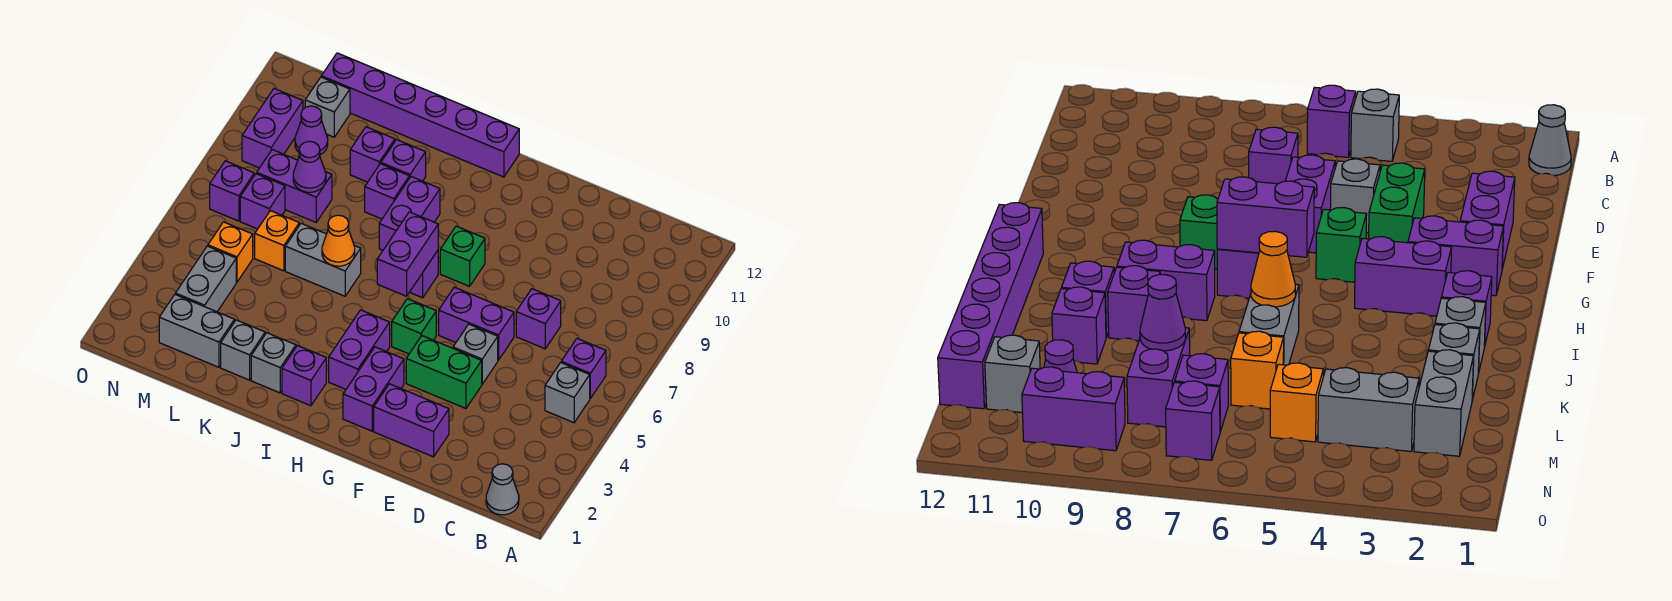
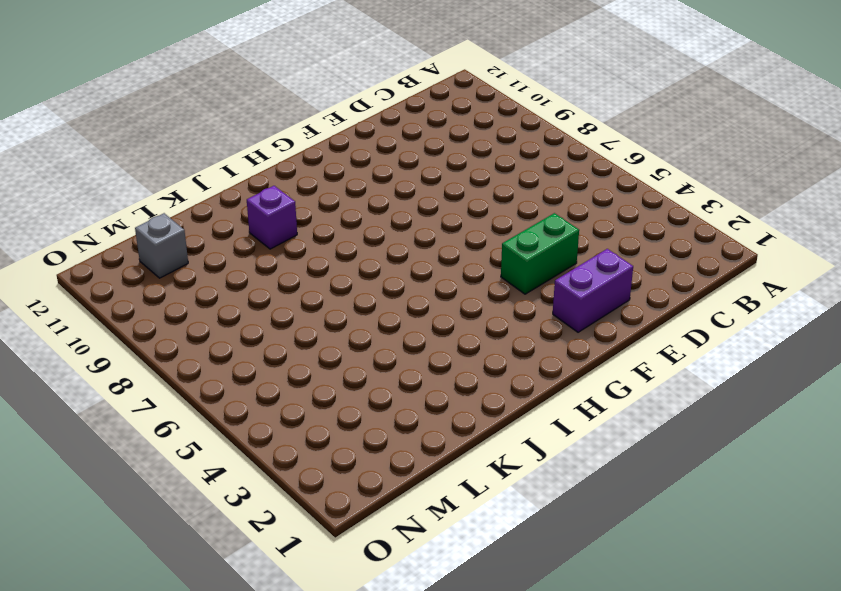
none -> grey cone B1 level 1
none -> grey brick B5 level 1
none -> purple brick B6 level 1
none -> purple brick D7 level 1

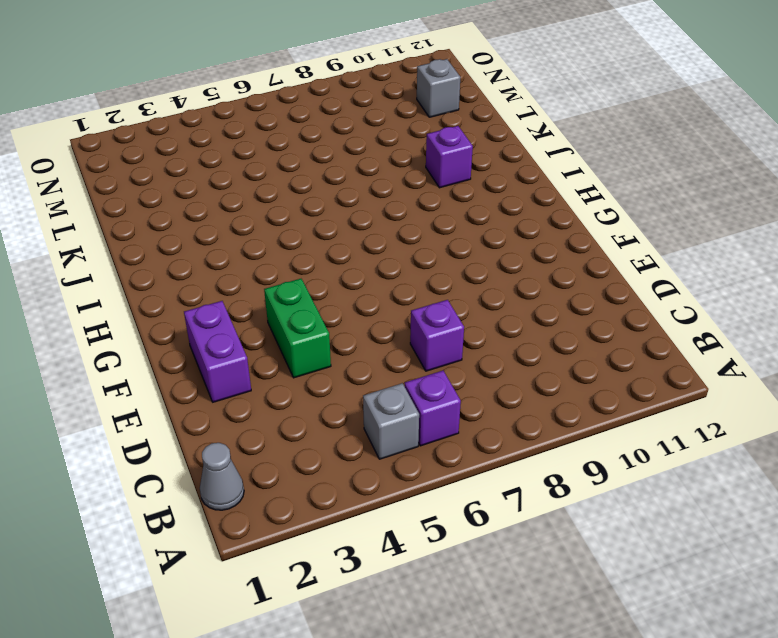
none -> grey brick E5 level 1
none -> purple brick E6:F6 level 1
none -> purple brick G2:G3 level 1
none -> green brick G5 level 1

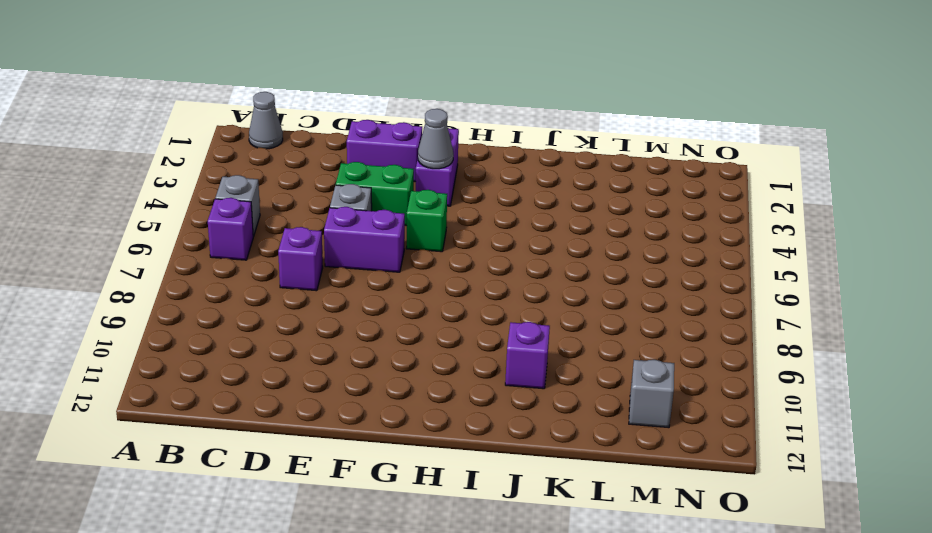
grey cone G3 level 2 -> none
none -> green brick G8 level 1
none -> purple brick H3:H4 level 1
none -> purple brick H7 level 1
none -> purple brick H12:M12 level 1

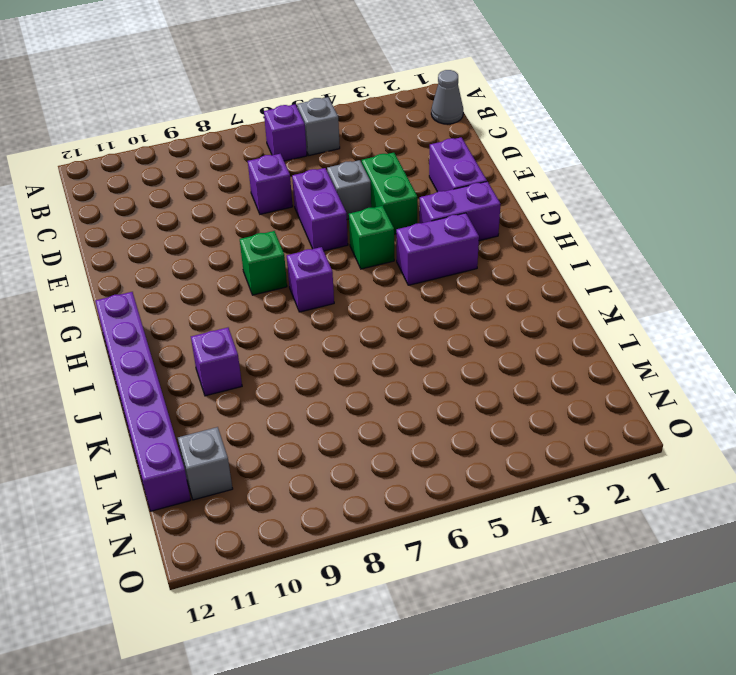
none -> purple brick I2 level 1
none -> purple brick I8:I9 level 1
none -> grey brick J2 level 1
none -> grey brick J6:K6 level 1

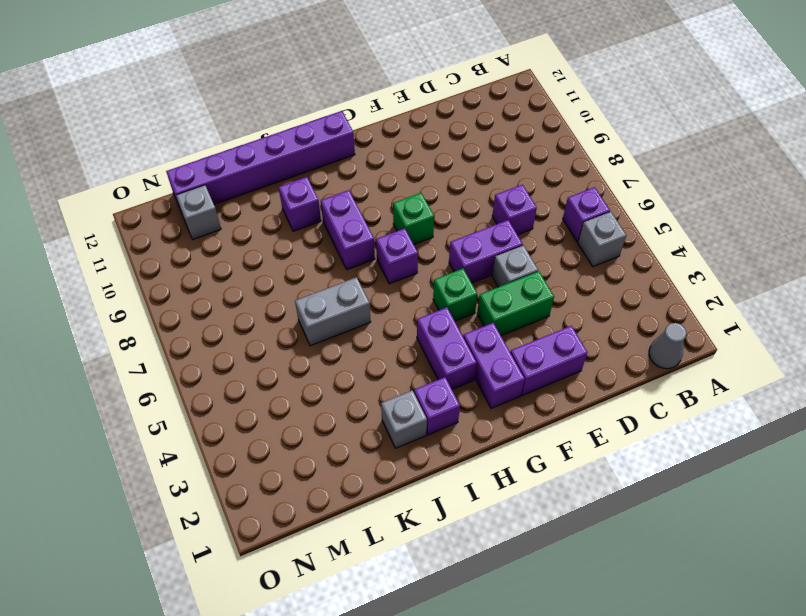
none -> purple brick J9 level 1
none -> grey brick K2 level 1
none -> purple brick K10 level 1
none -> grey brick L2:M2 level 1

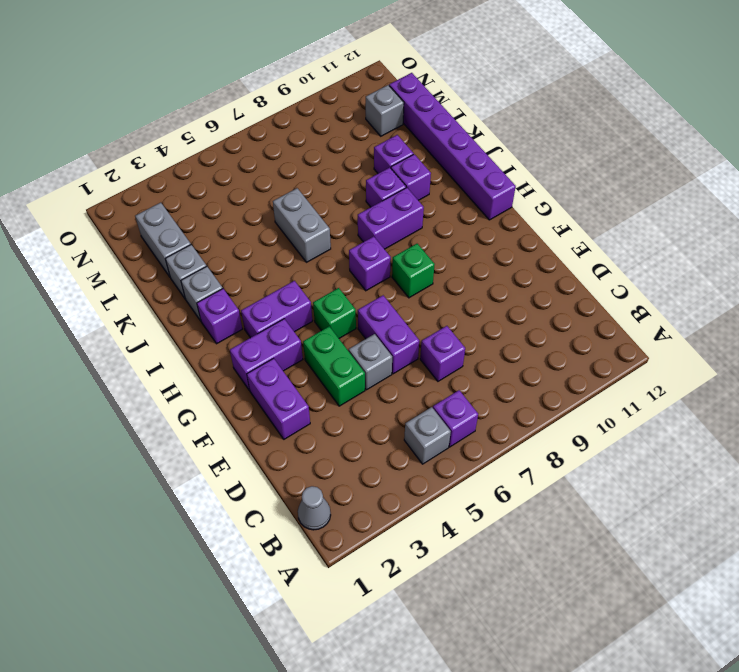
none -> orange brick L6 level 1
none -> purple brick L8:M8 level 1
none -> grey brick M3:M4 level 1
none -> orange brick M5 level 1

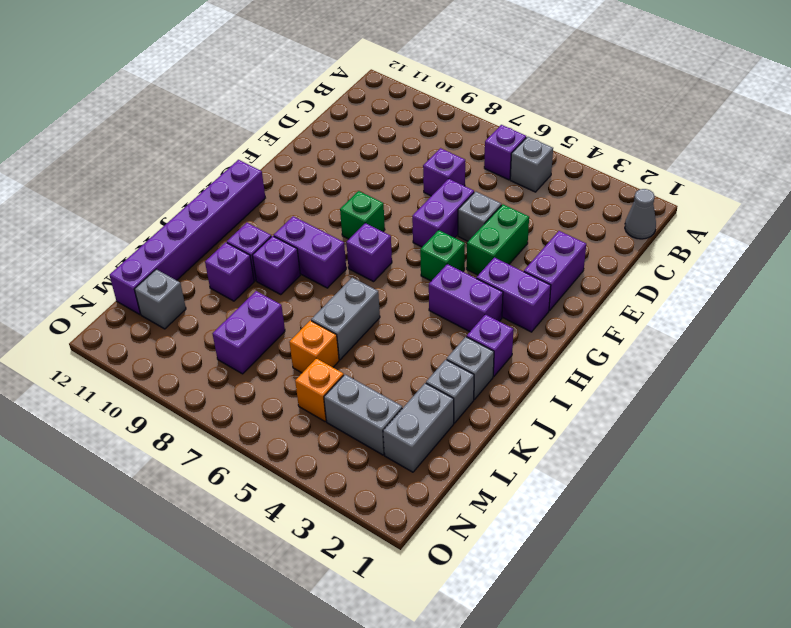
none -> purple brick M7 level 1
none -> purple cone M10 level 1
none -> purple brick N7 level 1
none -> purple brick N9:N10 level 1

